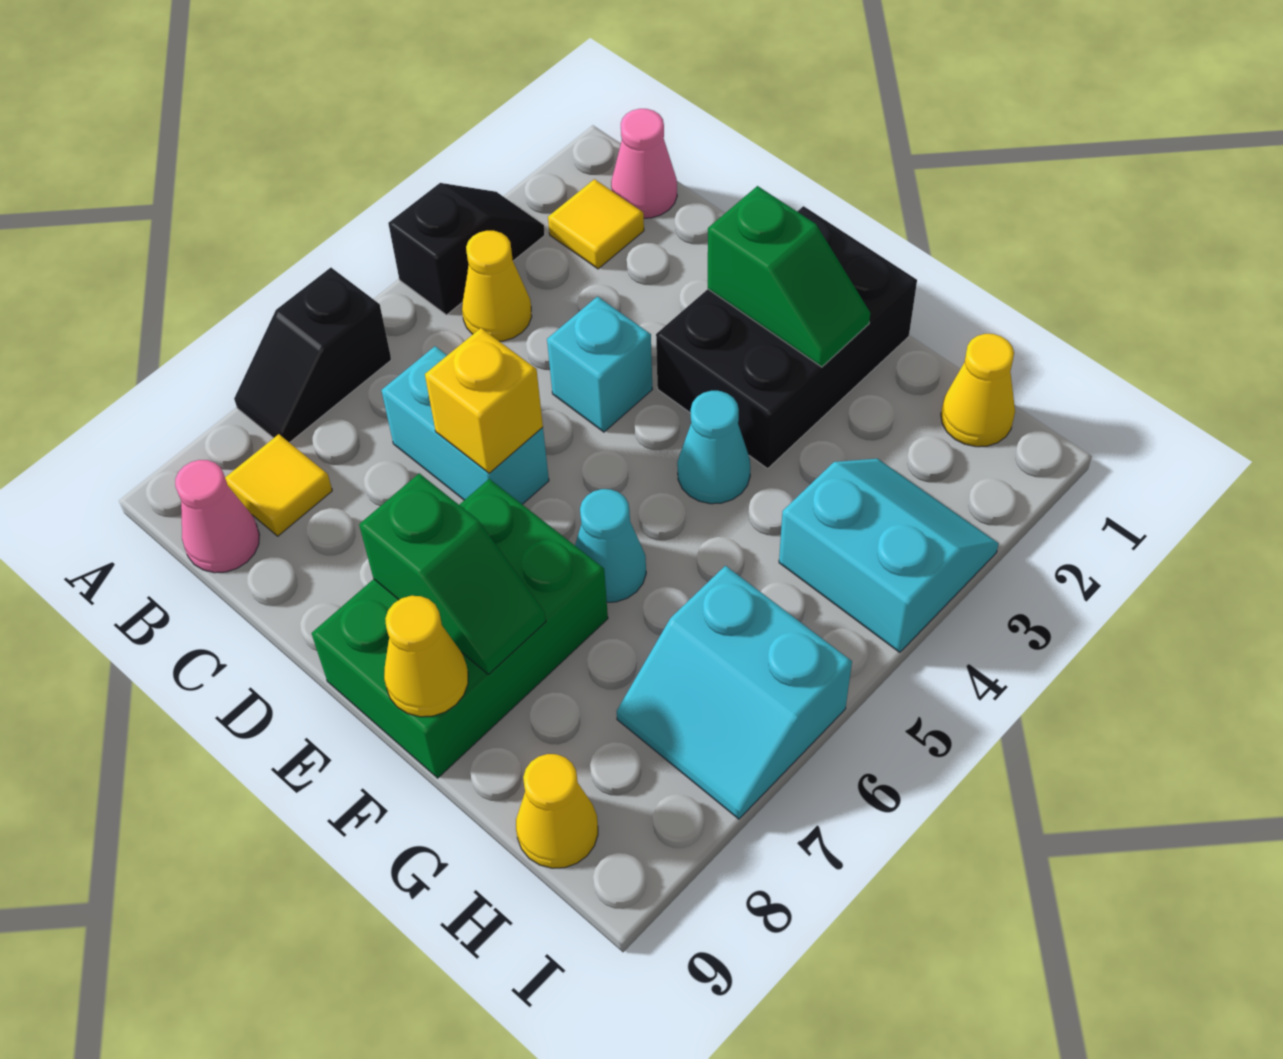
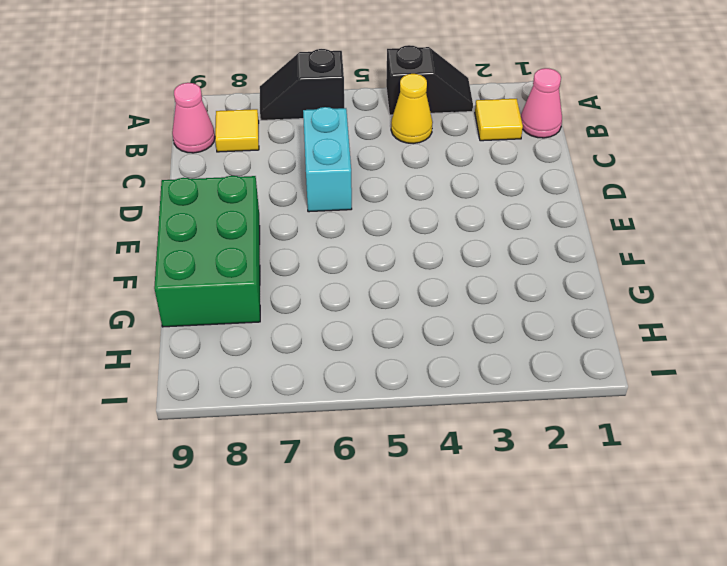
green brick E8:G9 level 1 -> green brick E7:F9 level 1
none -> cyan brick D4 level 1
none -> black brick E1:F3 level 1
none -> cyan cone F4 level 1

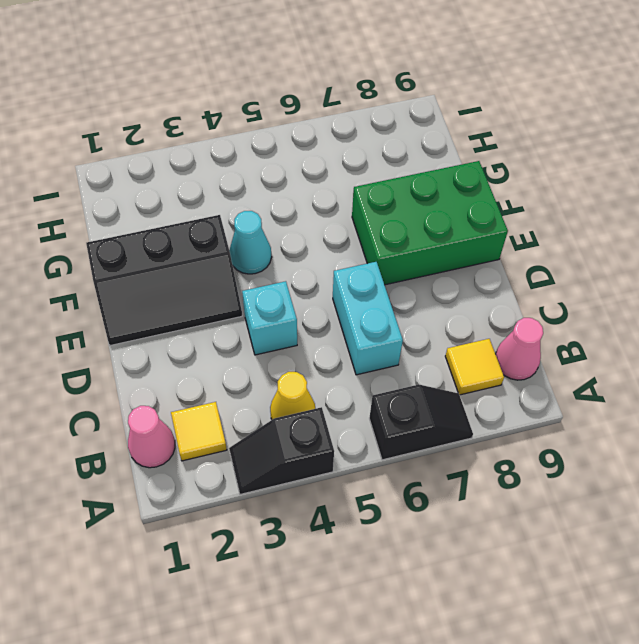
black slope E1:F3 level 1 top F -> black brick E1:F3 level 1
none -> cyan cone F6 level 1
none -> yellow cone H1 level 1
none -> cyan slope H3:I4 level 1 top 4

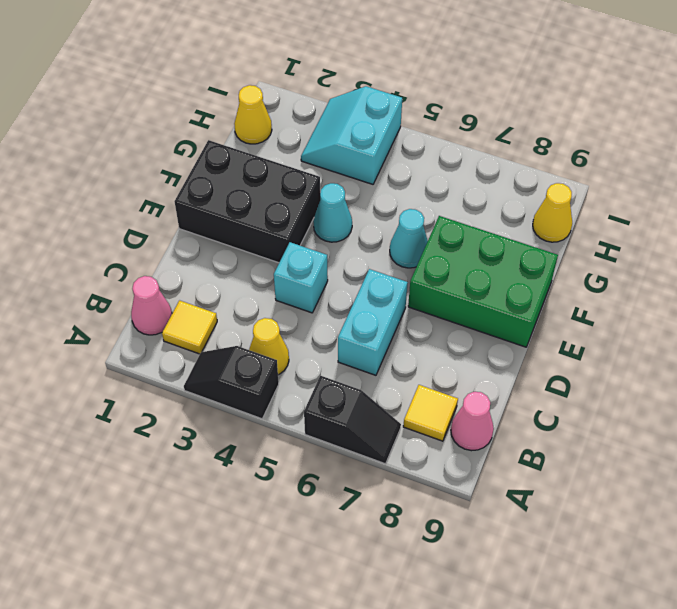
none -> cyan slope H6:I7 level 1 top 6
none -> yellow brick D6 level 2
none -> green slope E2:F2 level 2 top E

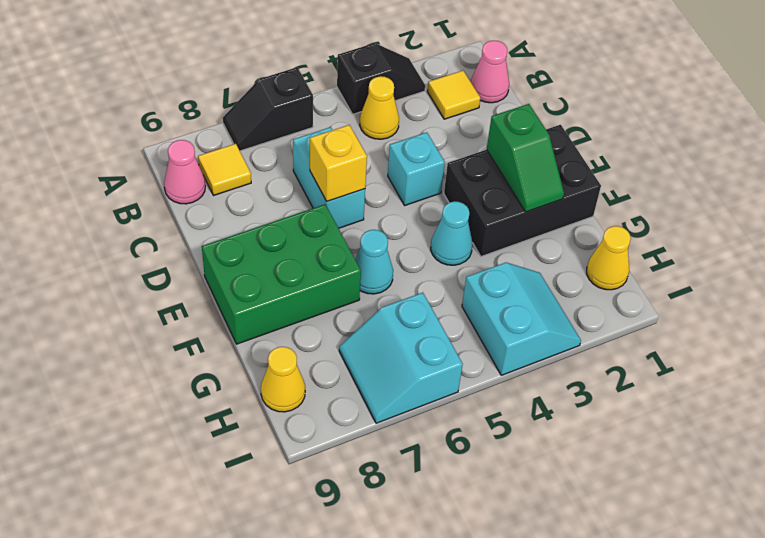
none -> green slope E8:F8 level 2 top E
none -> yellow cone F9 level 2

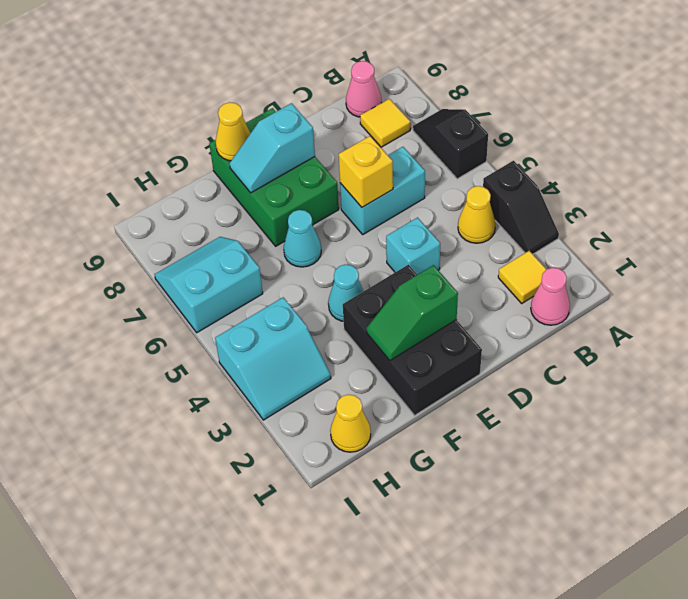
cyan slope E8:F8 level 2 top E -> green slope E8:F8 level 2 top E
none -> yellow cone H9 level 1

